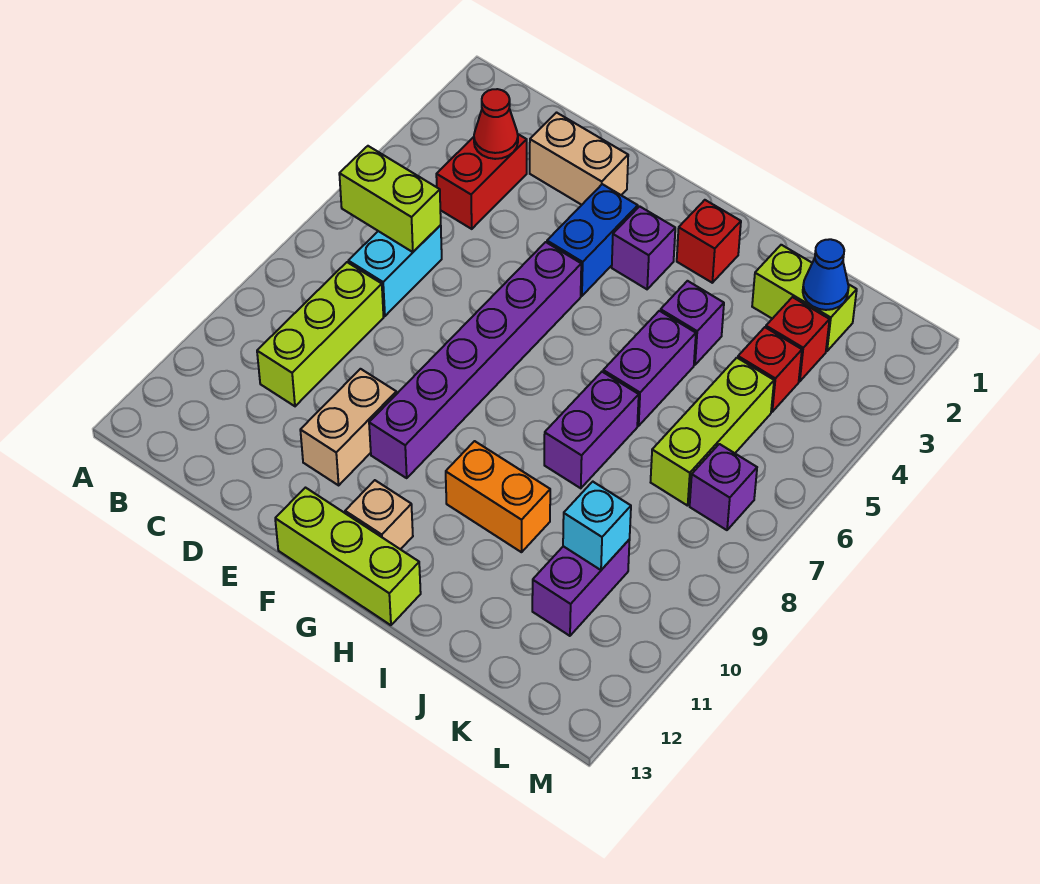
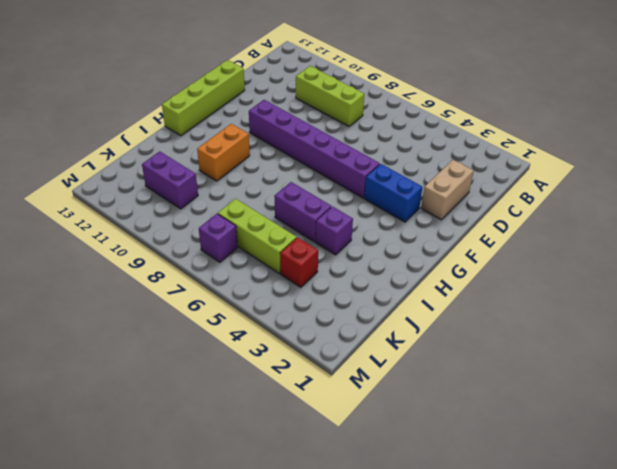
lime brick E13:H13 level 1 -> lime brick F13:H13 level 1
none -> red brick C3:C4 level 1
none -> cyan brick C6:C7 level 1
none -> tan brick E10:E11 level 1

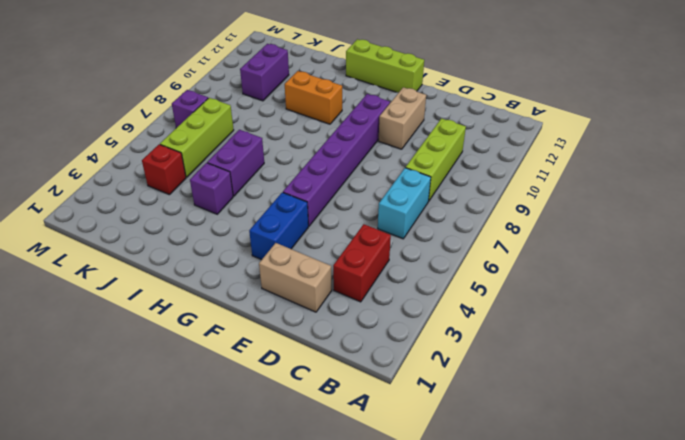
none -> purple brick G3 level 1
none -> tan brick G12 level 1
none -> red brick H2 level 1

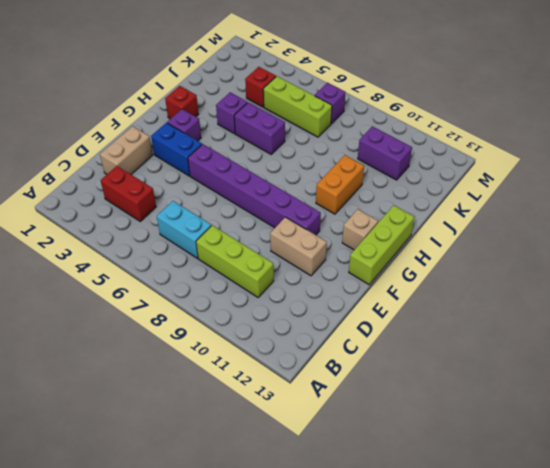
none -> purple brick I7:I8 level 1
none -> lime brick J2:K2 level 1
none -> red brick K3 level 1

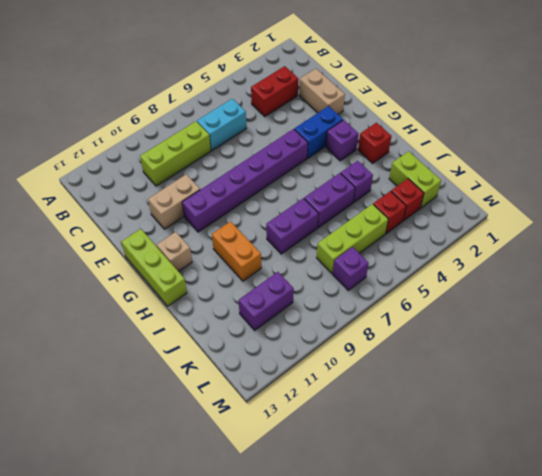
none -> lime brick B6:C6 level 2
none -> red cone C3 level 2
none -> blue cone K2 level 2

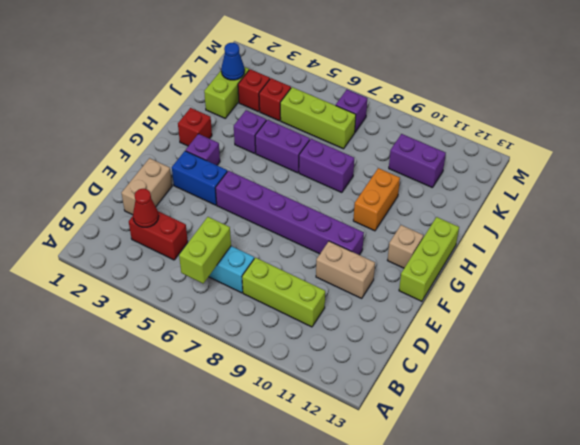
none -> cyan brick K10 level 2

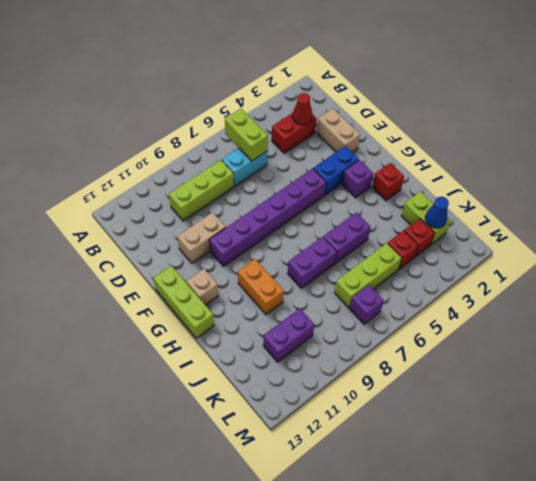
none -> purple brick I4 level 1
none -> cyan brick K10 level 2

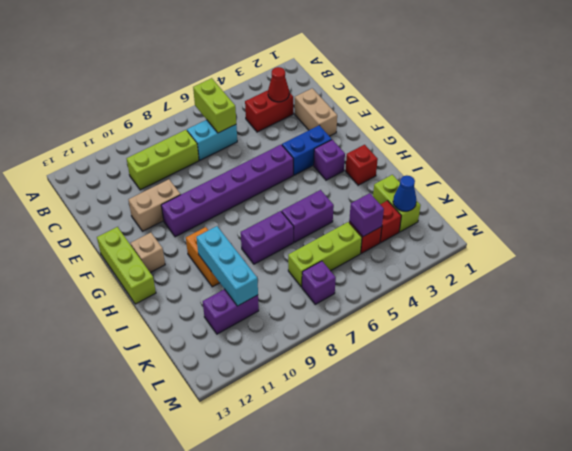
cyan brick I10:K10 level 2 -> cyan brick K10 level 2
purple brick K4 level 2 -> purple brick I4 level 1

